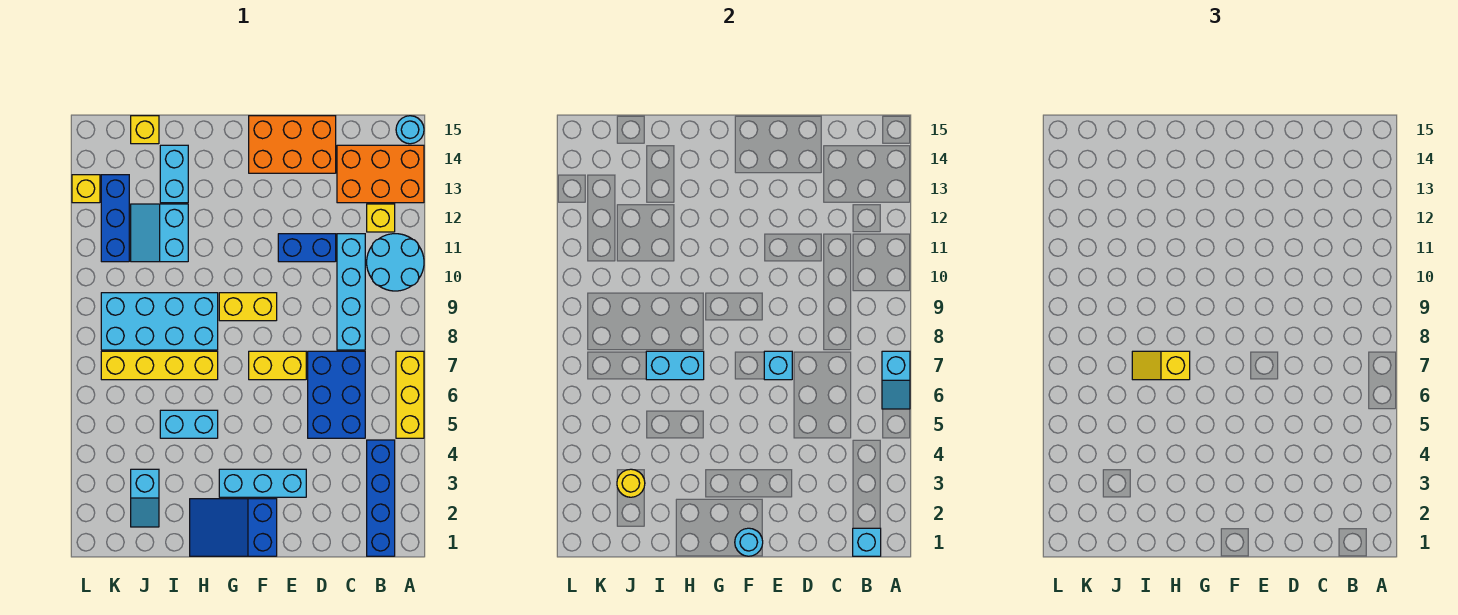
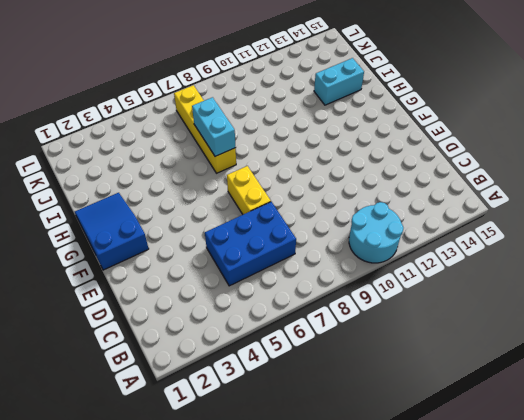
none -> yellow brick A5:A7 level 1
none -> orange brick A13:C14 level 1
none -> cyan round brick A15 level 1
none -> blue brick B1:B4 level 1

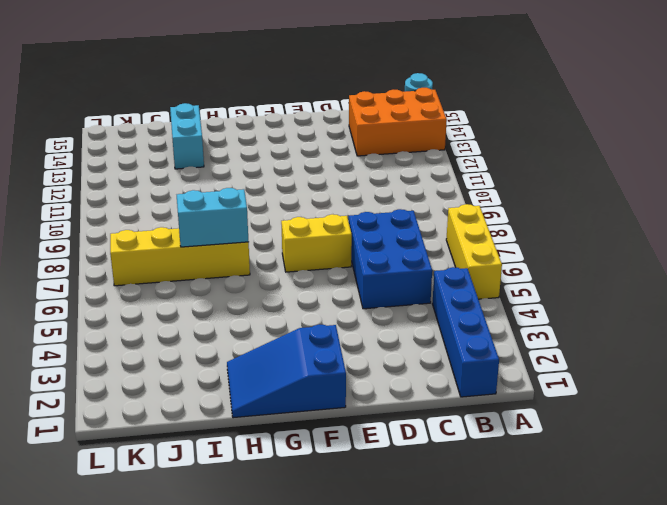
none -> cyan round brick A10:B11 level 1
none -> yellow brick B12 level 1
none -> cyan brick C8:C11 level 1
none -> blue brick D11:E11 level 1

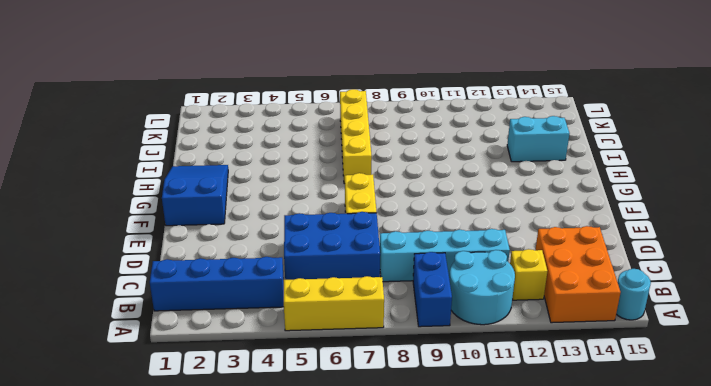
blue brick A9:B9 level 1 -> blue brick D11:E11 level 1
none -> orange brick D14:F15 level 1
none -> cyan brick E3:G3 level 1
none -> yellow brick F9:G9 level 1
none -> cyan brick H5:I5 level 1

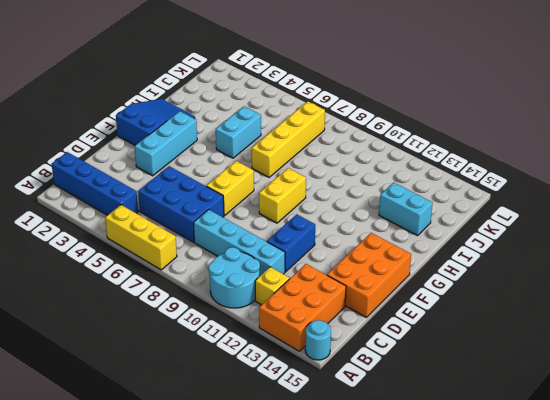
none -> cyan brick H8:K9 level 1
none -> cyan slope I11:J12 level 1 top I
none -> cyan slope J2:J3 level 1 top 3
none -> yellow brick J15 level 1

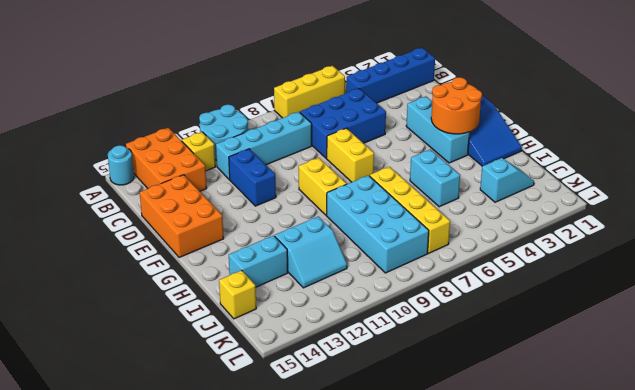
orange round brick F2:G3 level 2 -> none
none -> blue brick K11:K13 level 1
none -> yellow brick L13 level 1
none -> cyan slope A6:A7 level 2 top 7
none -> cyan brick B1 level 2

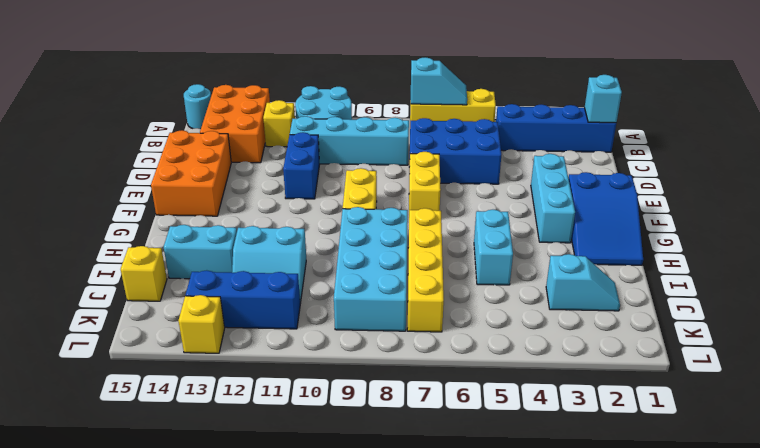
none -> cyan brick E7 level 2
none -> cyan round brick F1 level 2
none -> cyan brick H7:I7 level 2
none -> yellow round brick J3 level 2

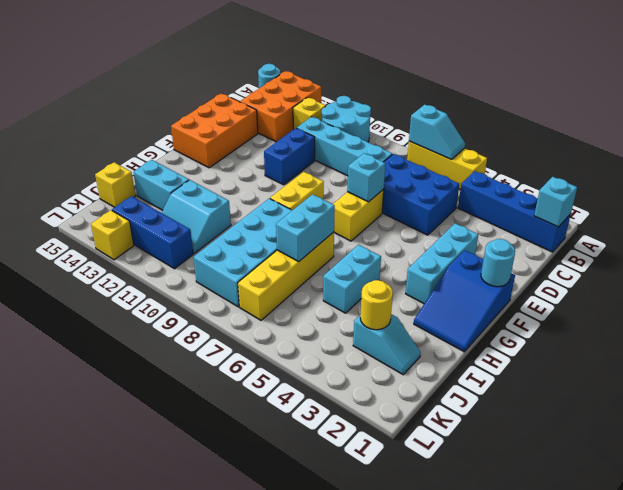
none -> yellow slope H7:I7 level 3 top H

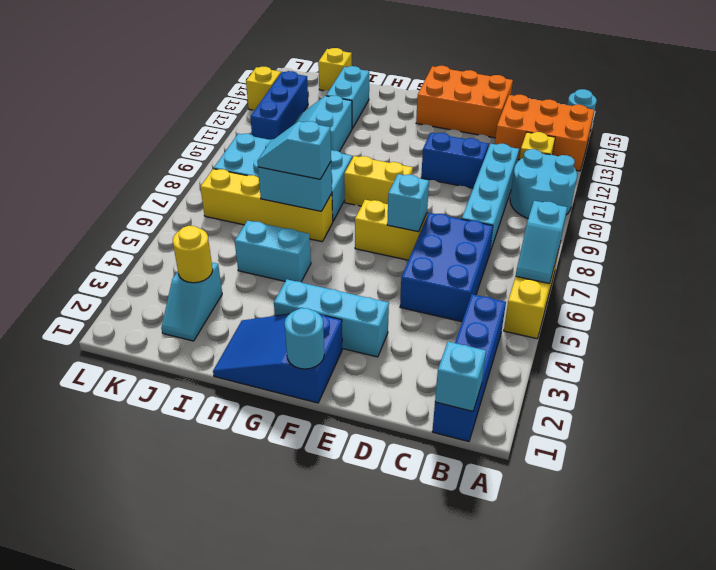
cyan slope H7:I7 level 3 top H -> yellow slope H7:I7 level 3 top H

